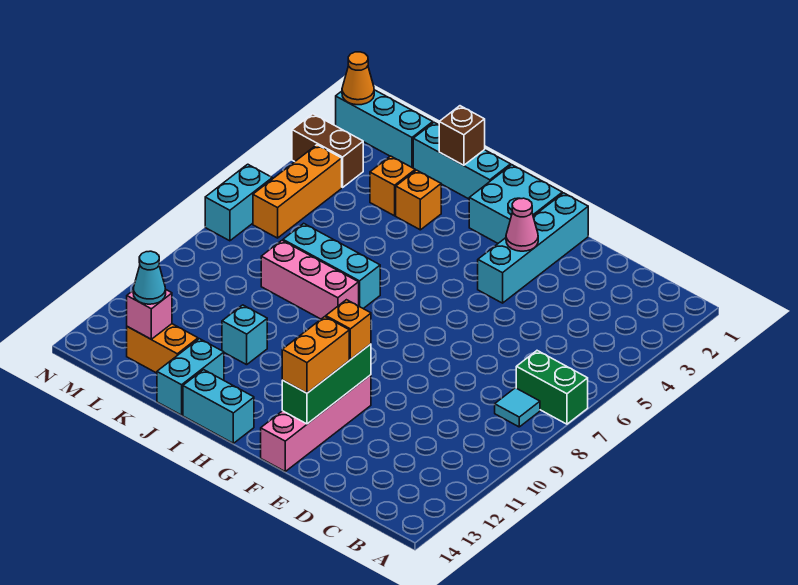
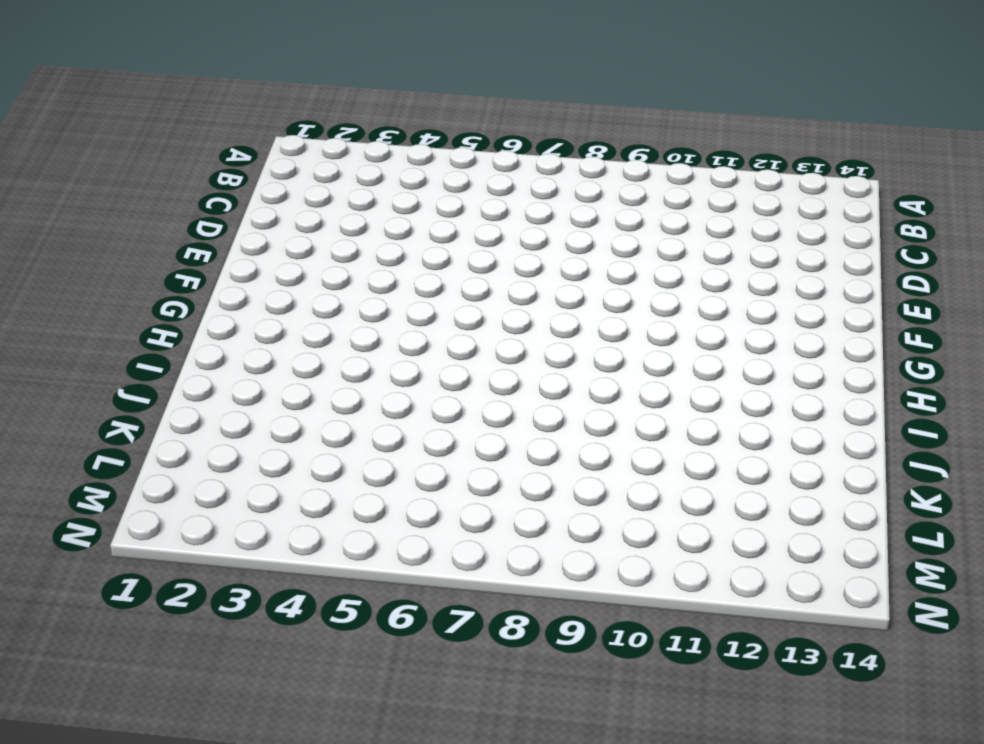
none -> green brick A7:B7 level 1
none -> cyan tile B8 level 1
none -> cyan brick F1:F4 level 1

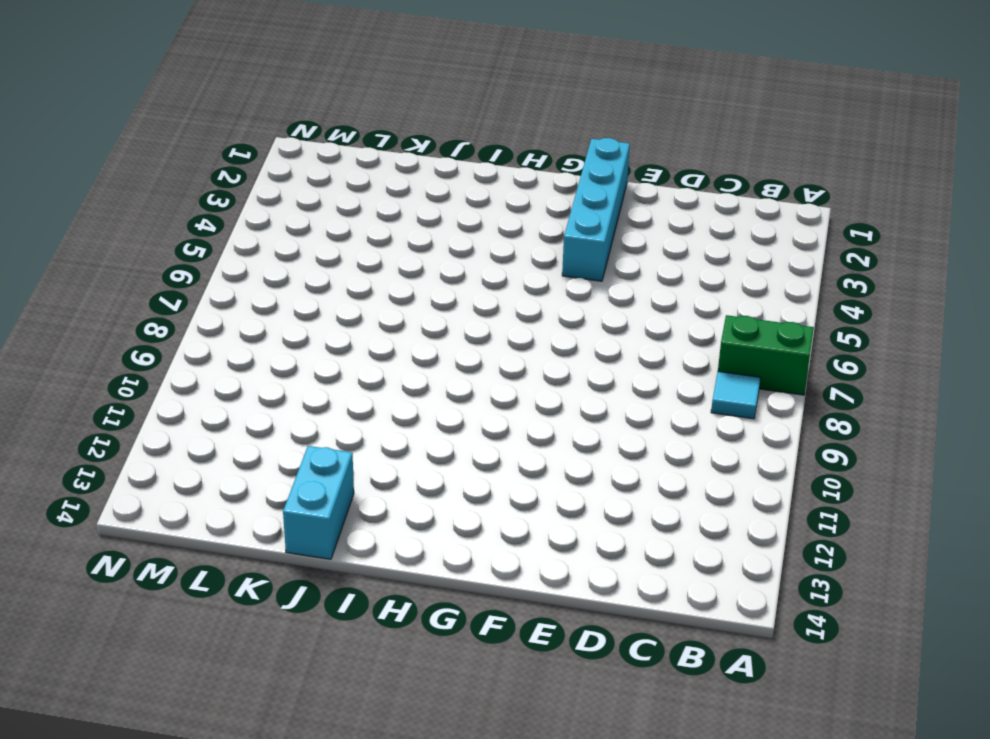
none -> pink brick F11:F14 level 1
none -> cyan brick G1:H2 level 1
none -> cyan brick H14:I14 level 1

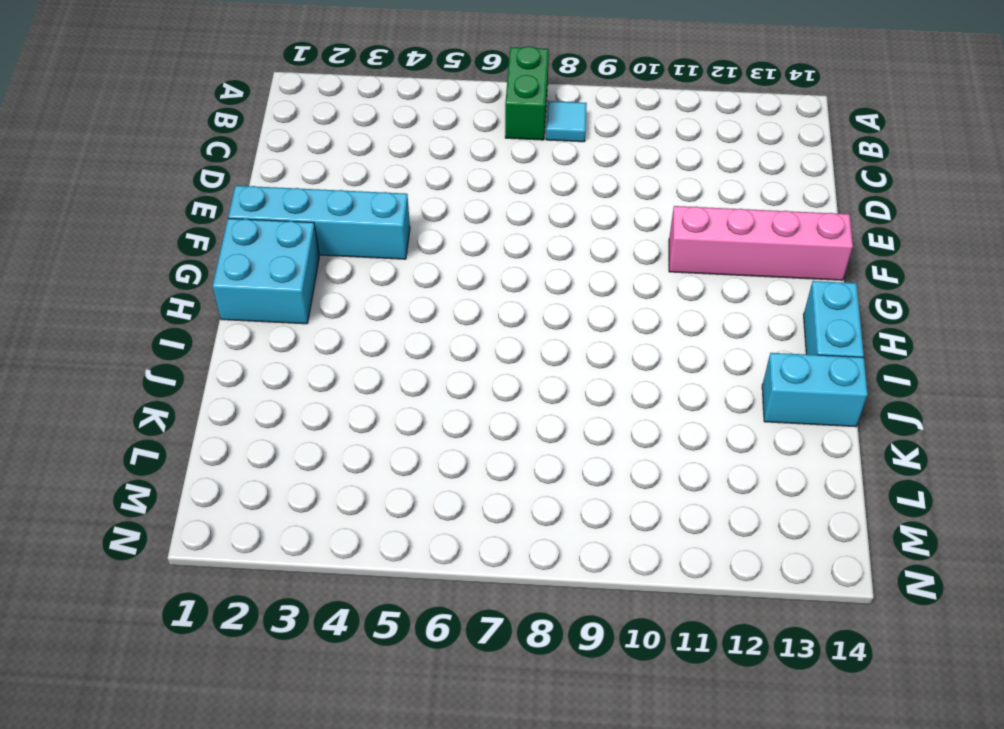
none -> cyan brick I1:K1 level 1
none -> cyan brick I7:K7 level 1
none -> pink brick I8:K8 level 1

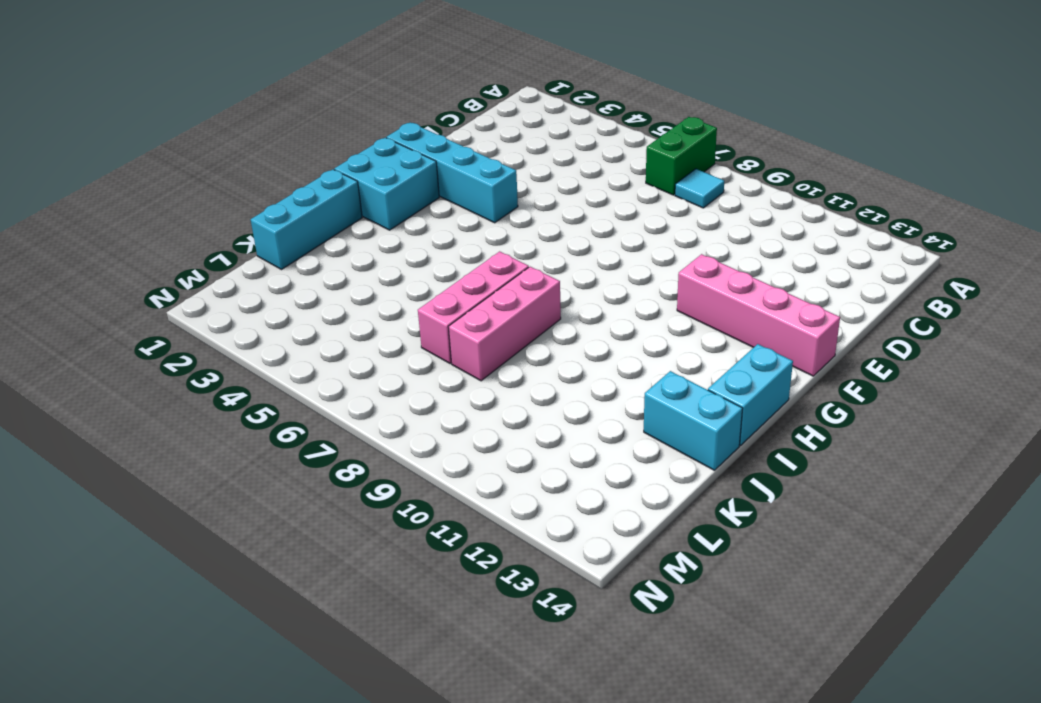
pink brick I7:K7 level 1 -> cyan brick I7:K7 level 1
none -> orange brick J3 level 1
none -> cyan brick J11 level 1
none -> orange brick K3 level 1

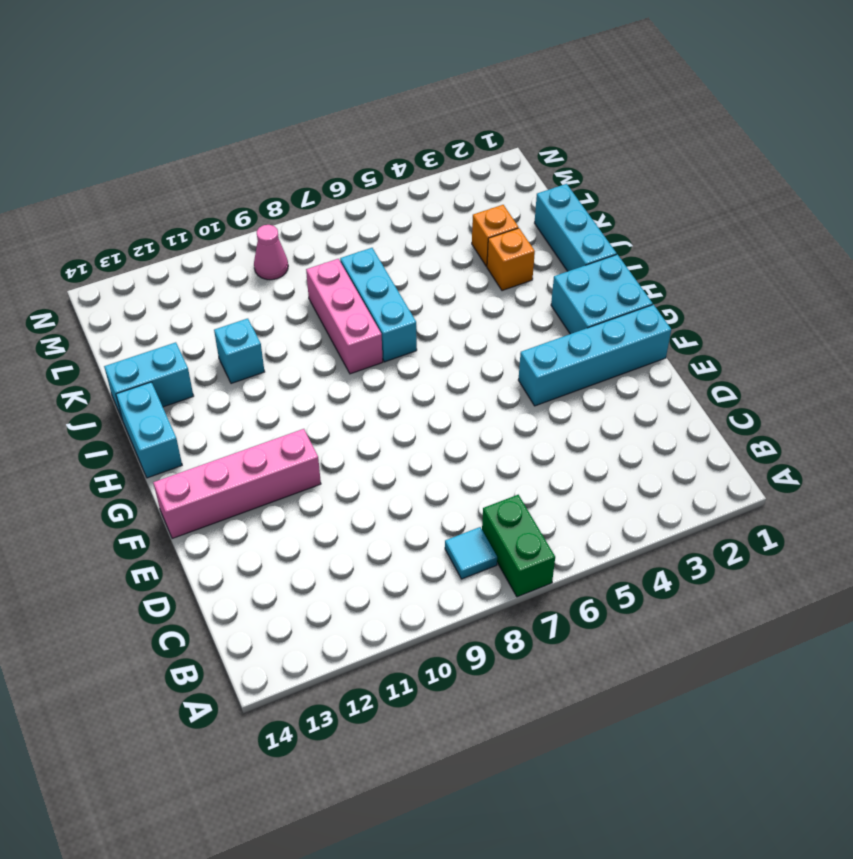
pink cone M9 level 1 -> pink cone F3 level 2
none -> orange brick K13:L13 level 1
none -> cyan brick L1:N1 level 1
none -> brown brick M3:N3 level 1

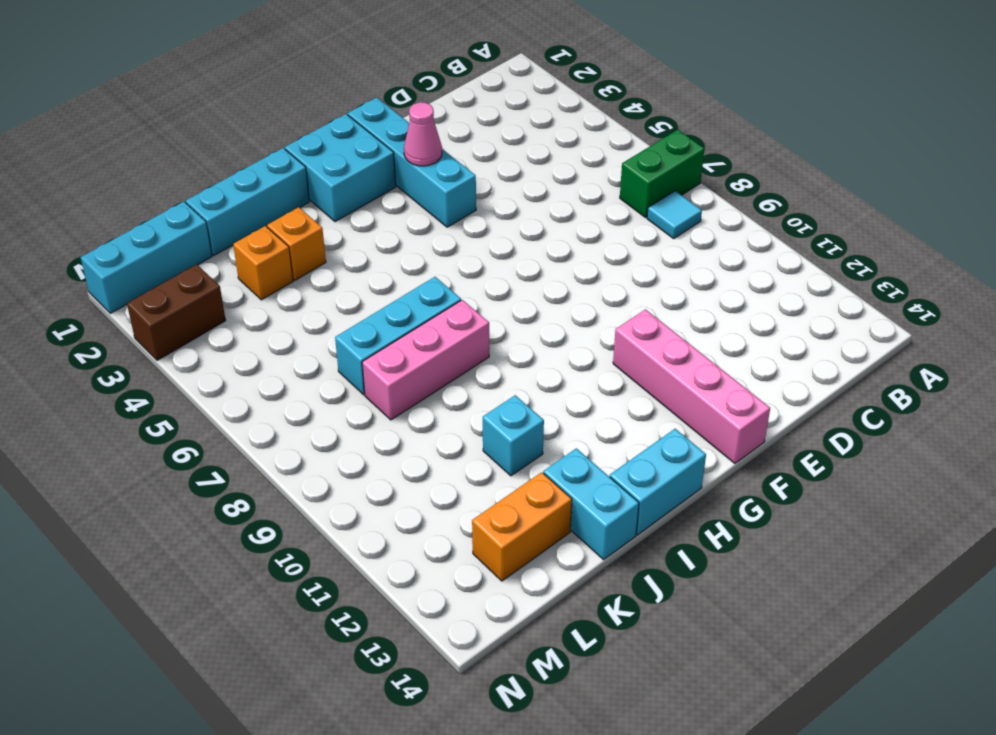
none -> orange brick M4:M6 level 1
none -> cyan brick N6:N7 level 1
none -> green brick F11:F13 level 2

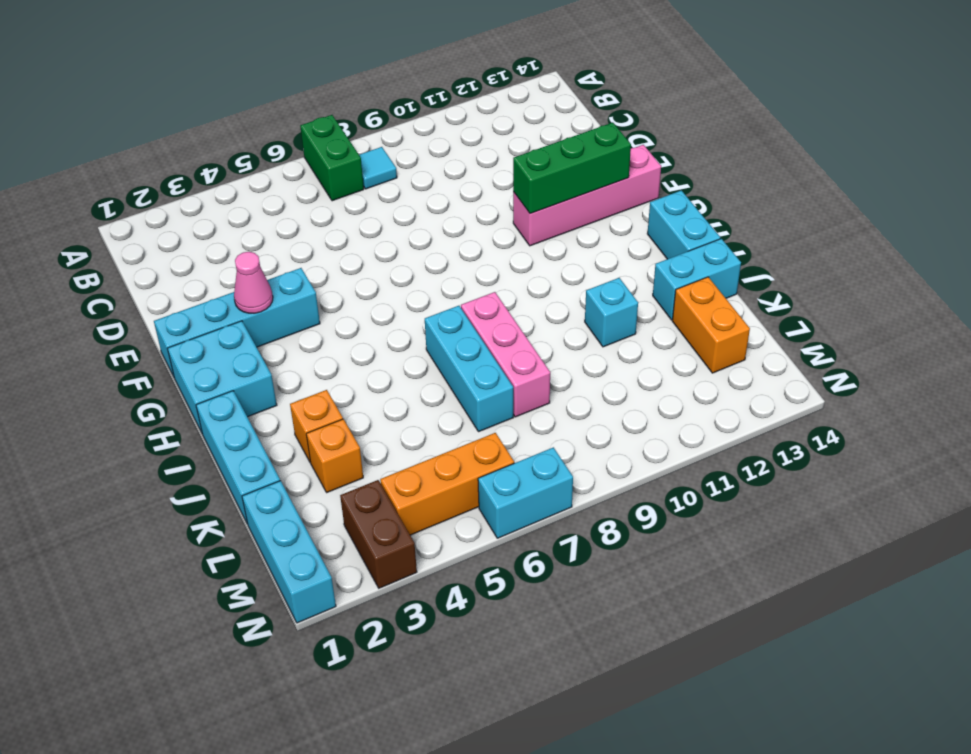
none -> brown brick J1 level 2
none -> pink brick L13 level 2
none -> orange cone N1 level 2

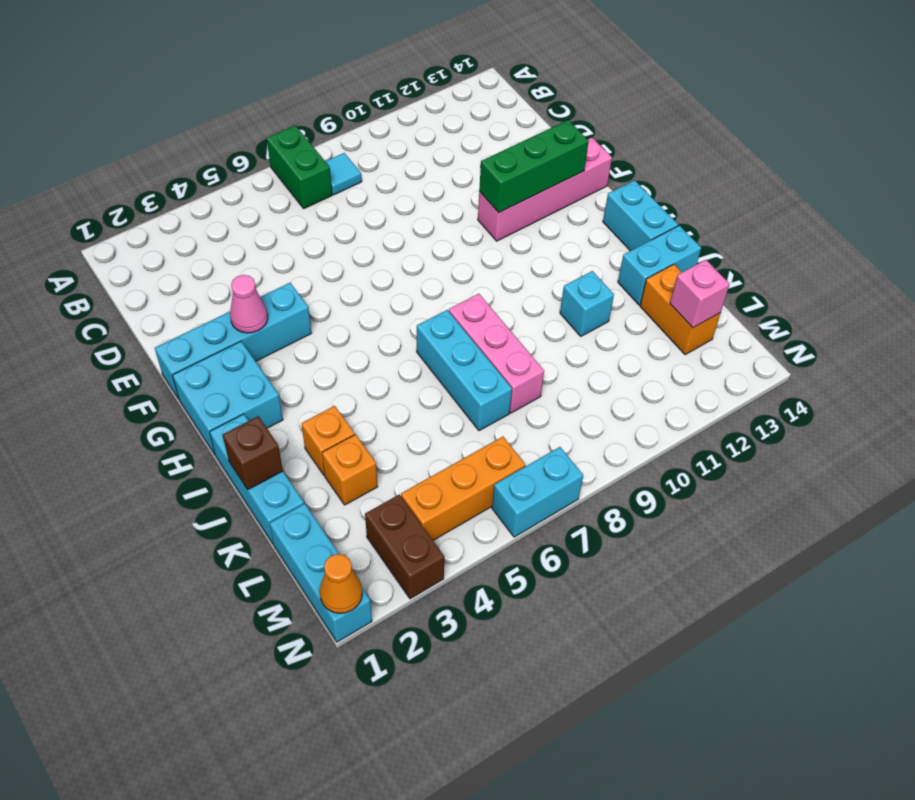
none -> orange brick F11 level 3
none -> orange brick F12:F13 level 3
none -> cyan cone L13 level 3

